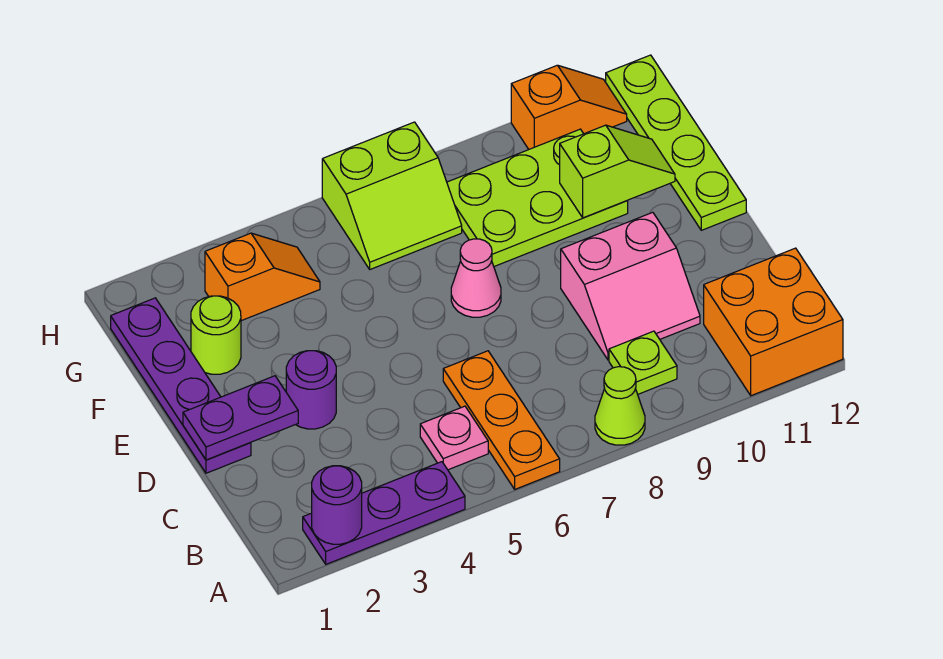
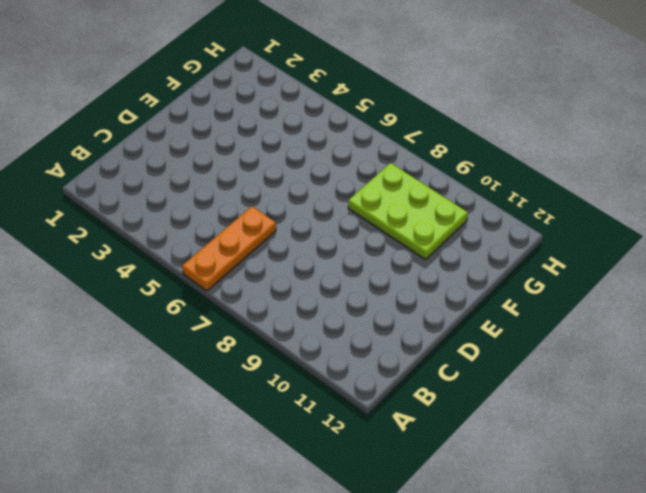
none -> purple plate A2:A4 level 1
none -> lime cone A8 level 1
none -> orange brick A11:B12 level 1

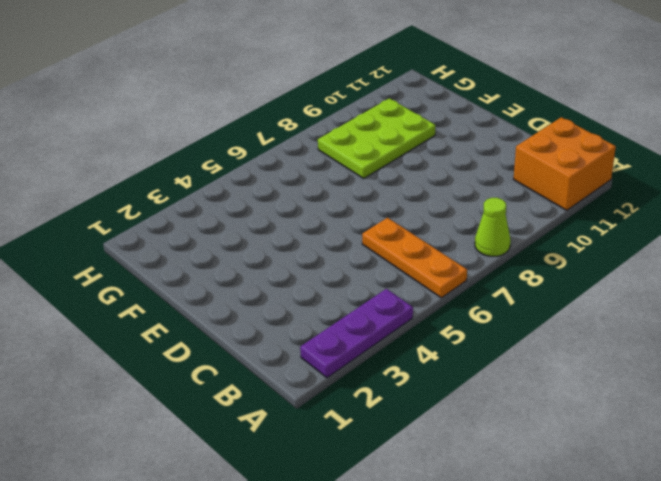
none -> pink plate B5 level 1
none -> lime plate B9 level 1
none -> pink slope C9:D10 level 1 top D

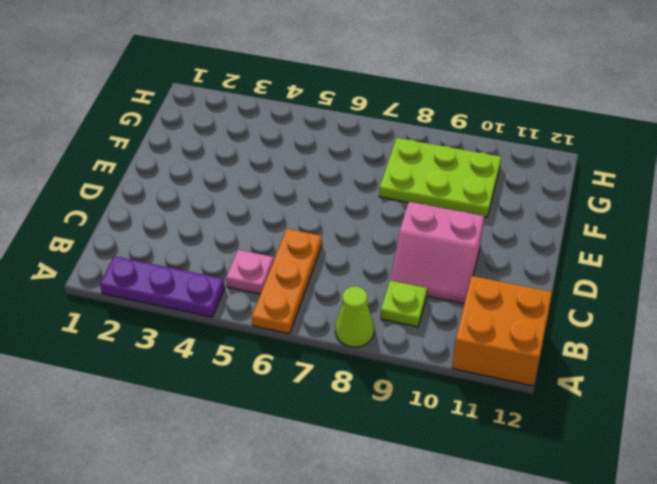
none -> purple plate D1:G1 level 1
none -> purple round brick D3 level 1
none -> pink cone E7 level 1

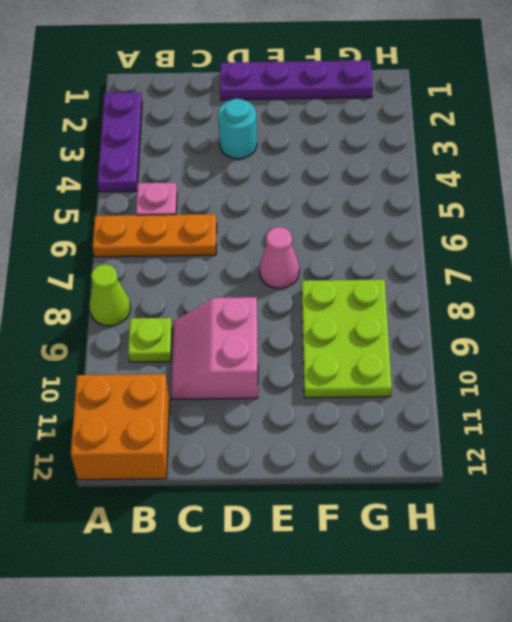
cyan round brick D3 level 1 -> purple round brick D3 level 1
none -> lime plate E12:H12 level 1
none -> lime round brick F2 level 1
none -> orange slope G3:G4 level 1 top 3

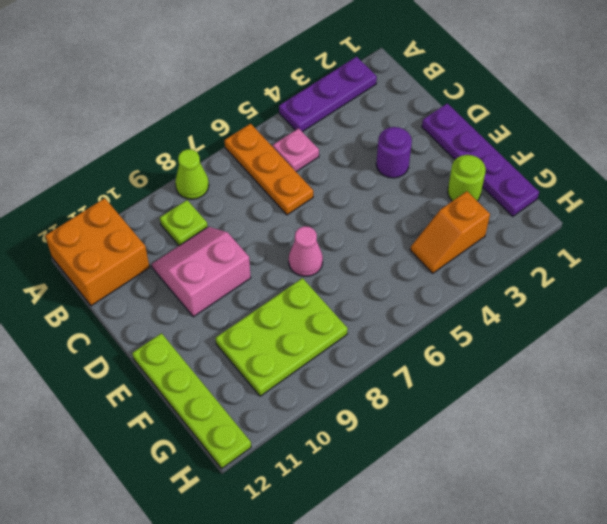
none -> lime slope G6:H7 level 1 top H
none -> orange slope H10:H11 level 1 top 10
none -> purple round brick A2 level 2

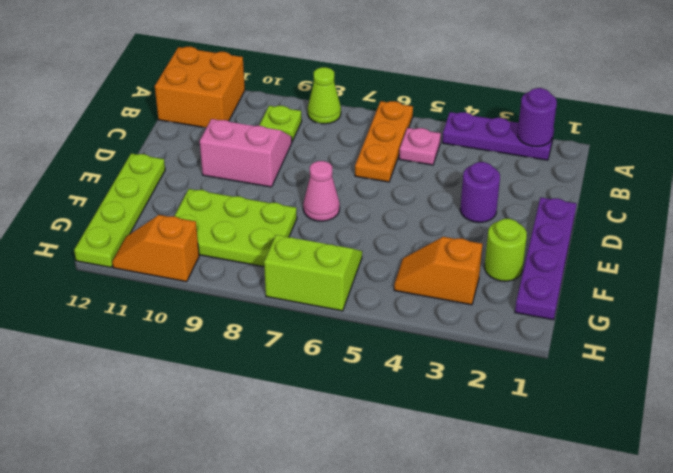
none -> purple plate D1:D2 level 2
none -> lime slope F10:F11 level 2 top 10

